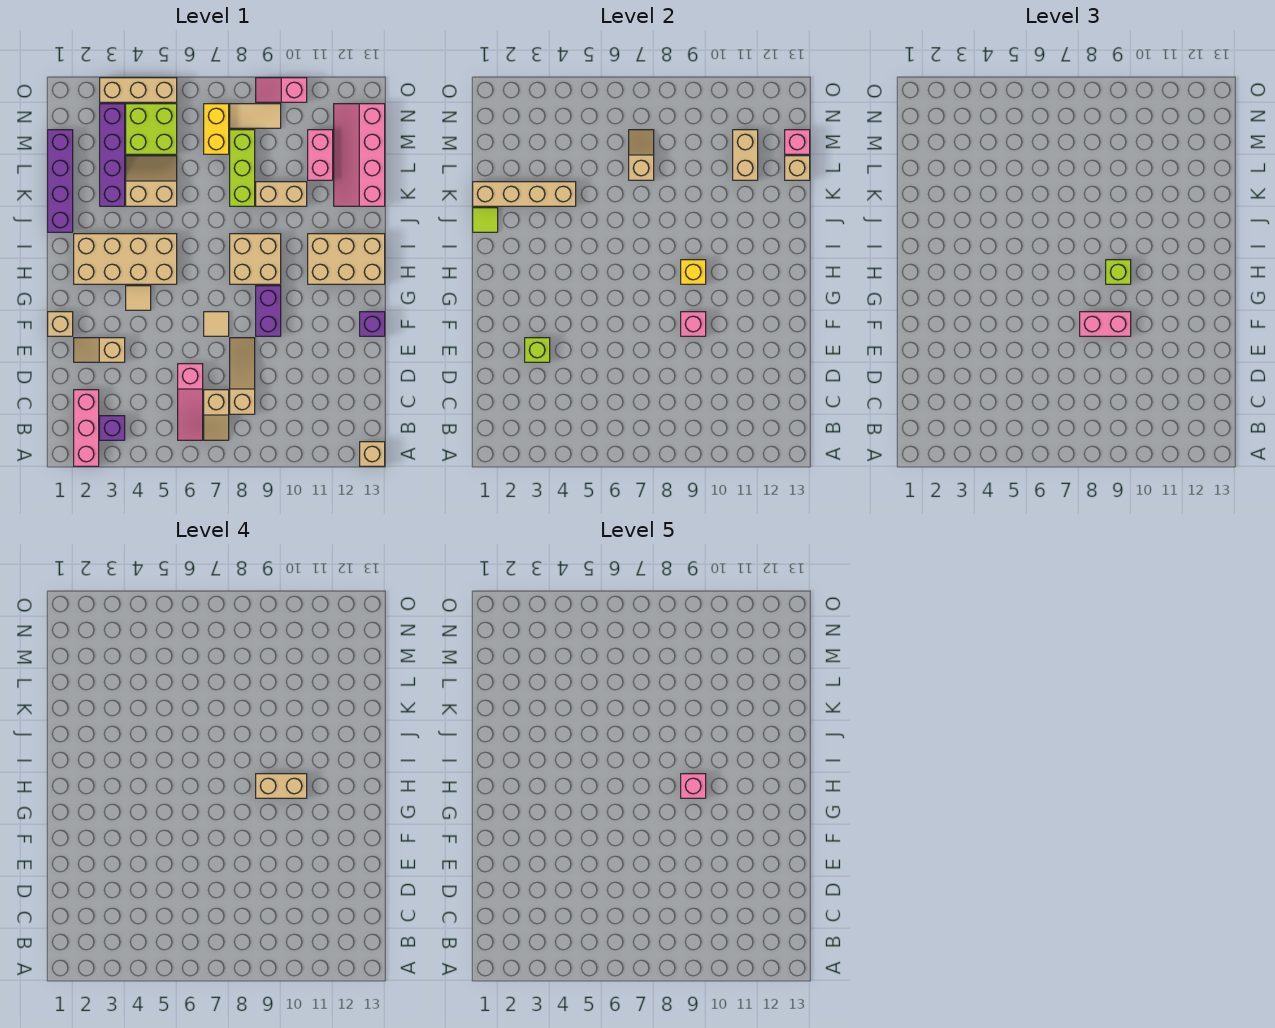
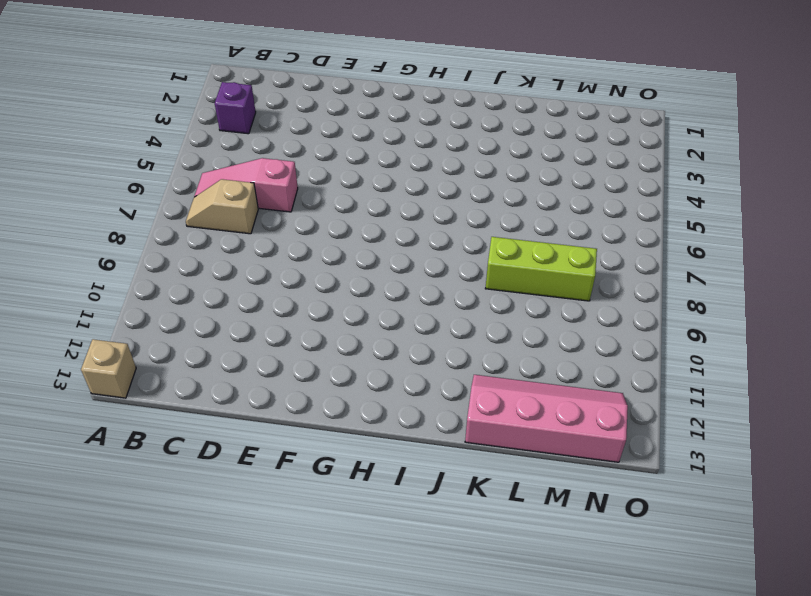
none -> pink brick A2:C2 level 1
none -> tan slope C8:E8 level 1 top C
none -> tan slope E2:E3 level 1 top 3
none -> tan brick F1 level 1

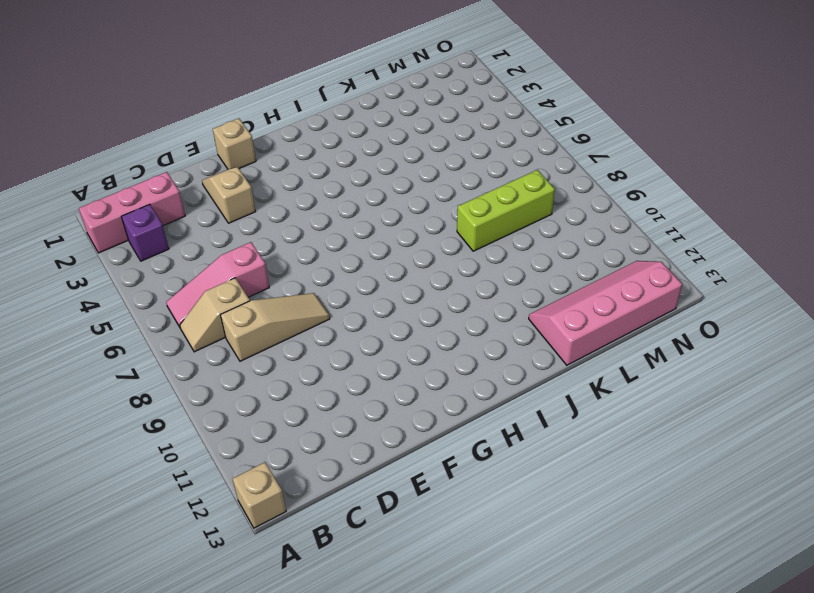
none -> tan tile F7 level 1
none -> purple brick F9:G9 level 1
none -> purple brick F13 level 1
none -> tan tile G4 level 1

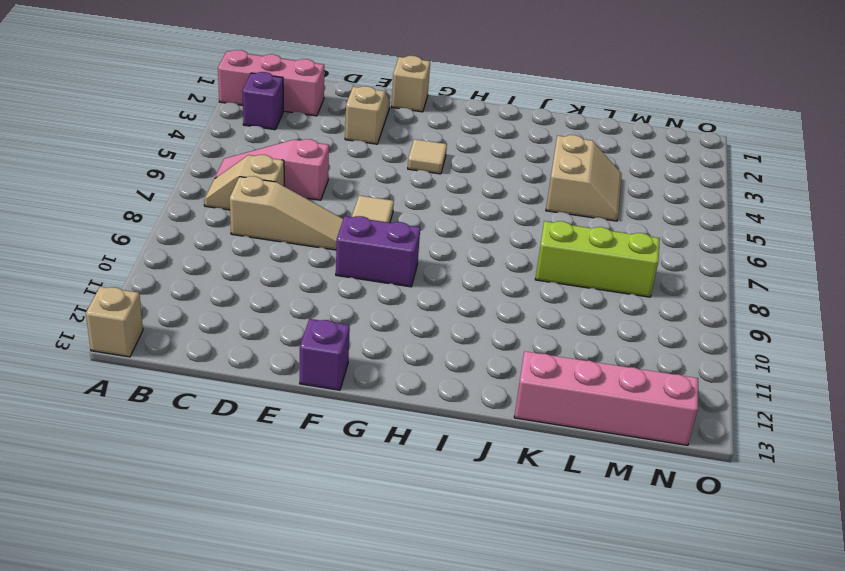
none -> tan brick H2:I5 level 1
none -> tan brick H8:I9 level 1
none -> tan brick H11:I13 level 1
none -> purple brick J1:M1 level 1

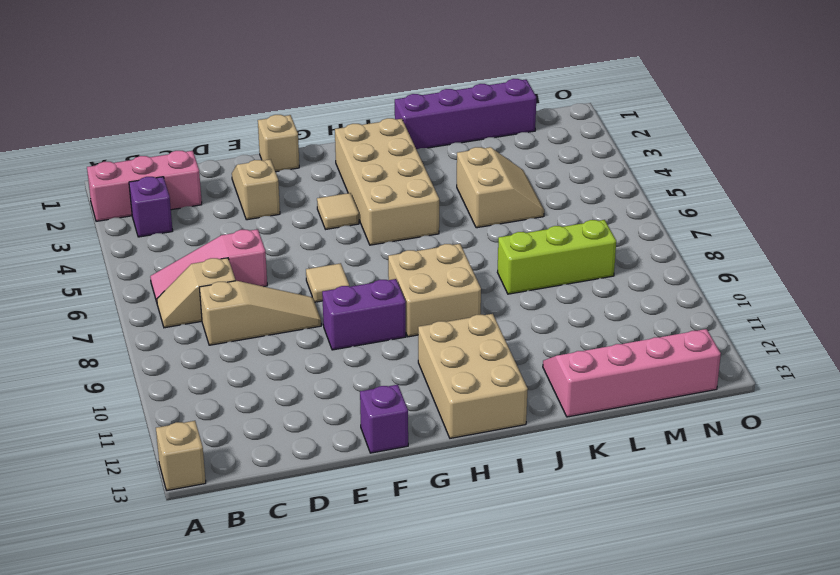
none -> purple brick K3:N3 level 1
none -> tan brick K9:K10 level 1
none -> pink brick L11:M11 level 1
none -> lime brick M4:N5 level 1

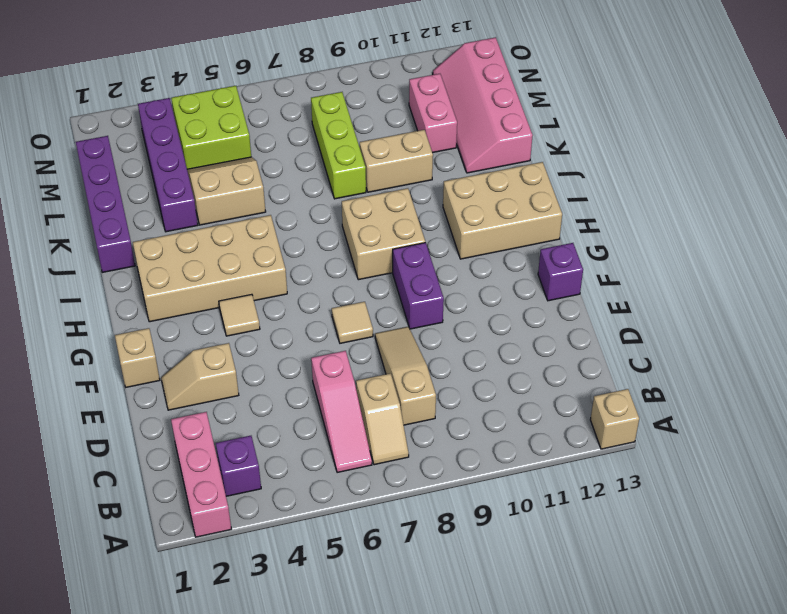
none -> yellow brick M7:N7 level 1
none -> tan tile N8:N9 level 1
none -> tan brick O3:O5 level 1
none -> pink slope O9:O10 level 1 top 10

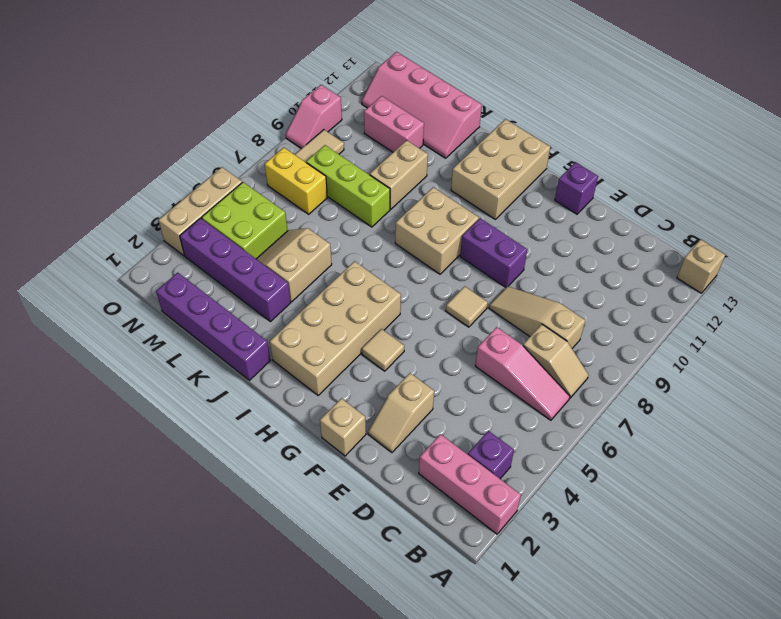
none -> lime brick E3 level 2
none -> pink brick F9 level 2
none -> yellow brick H9 level 2
none -> lime tile J1 level 2

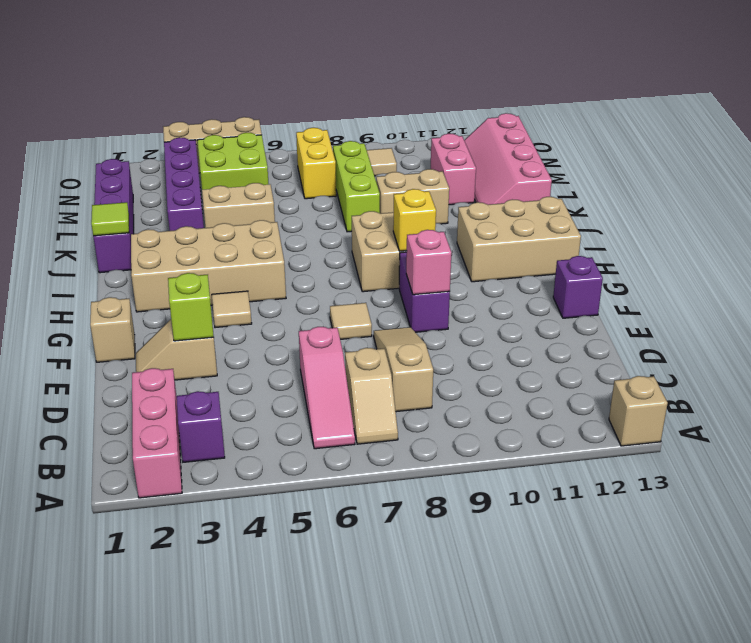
none -> pink slope O9:O10 level 1 top 10
none -> tan brick K1:K4 level 2
none -> tan slope L7:M7 level 2 top L
none -> tan brick L11:M11 level 2

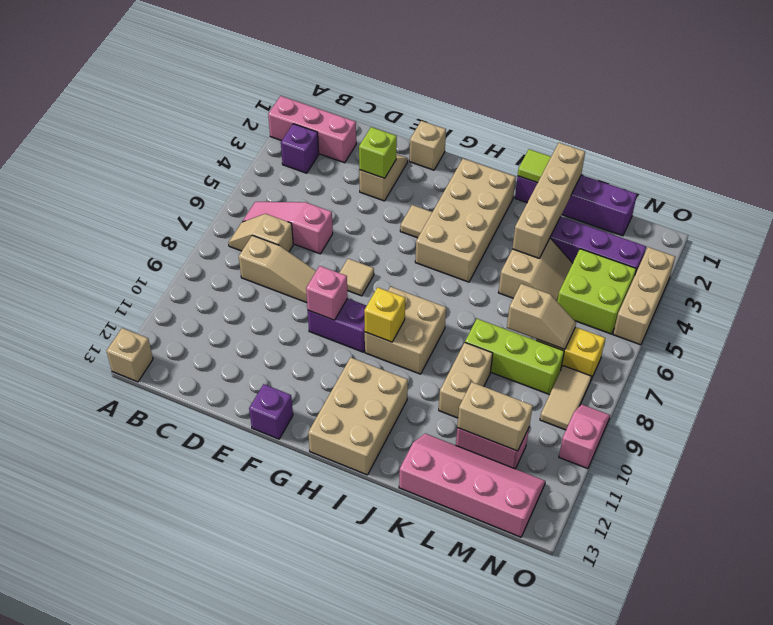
none -> tan brick L13 level 2
none -> pink brick M13 level 2
none -> pink brick F8:F9 level 3
none -> lime brick H9 level 3

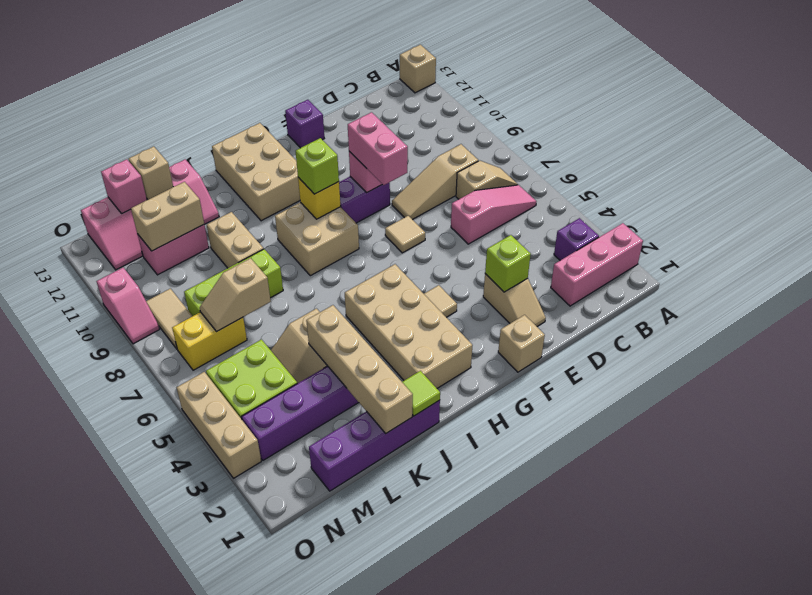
none -> tan brick H9:H10 level 4
none -> pink brick H9 level 5

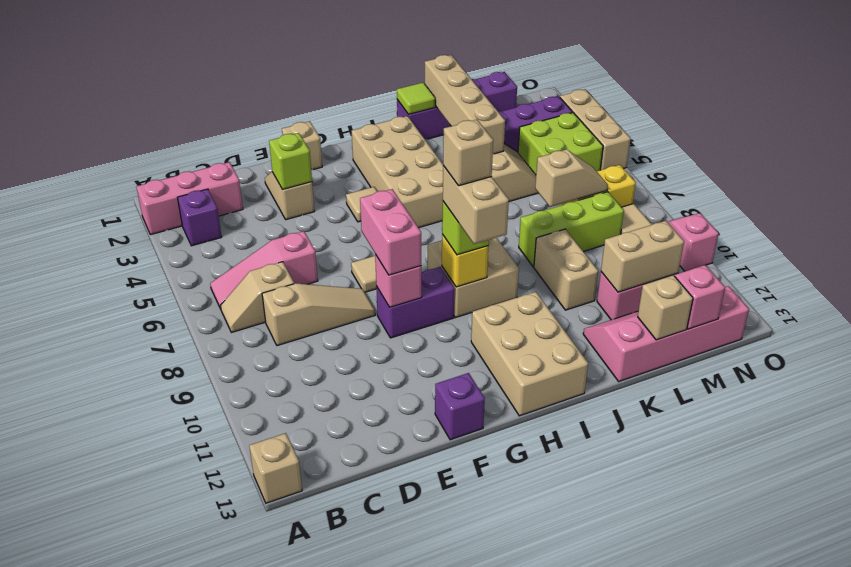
tan brick H9 level 5 -> pink brick H9 level 5

